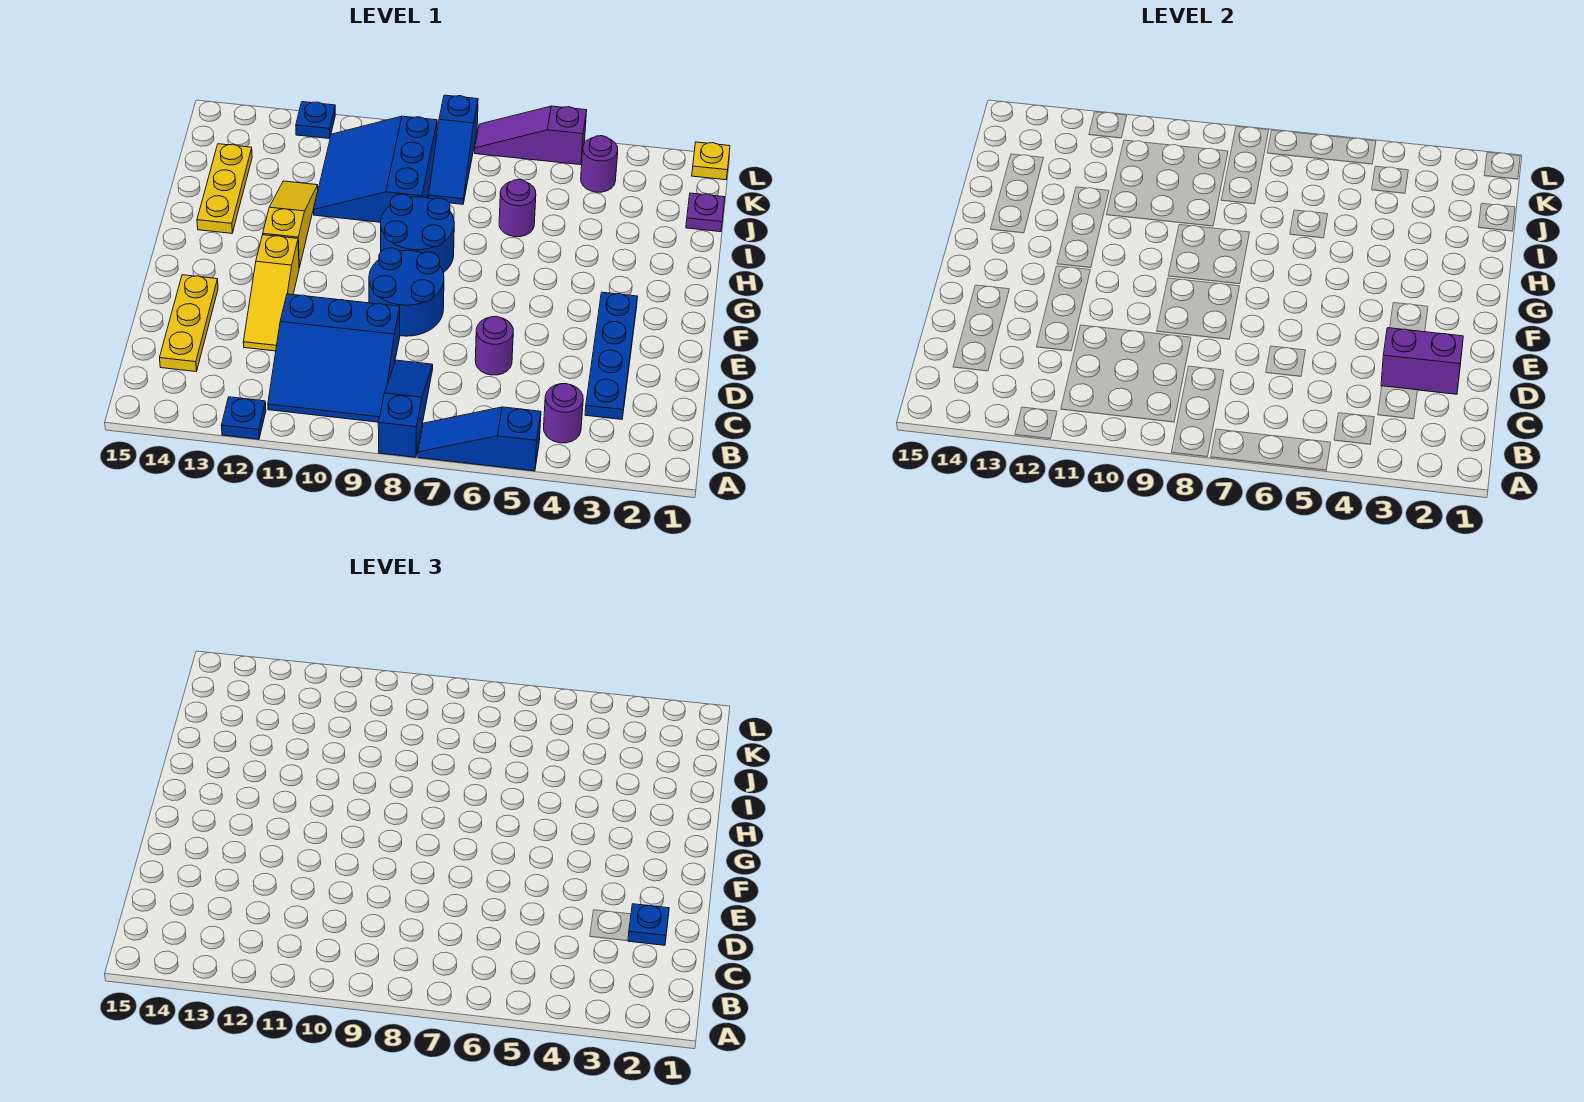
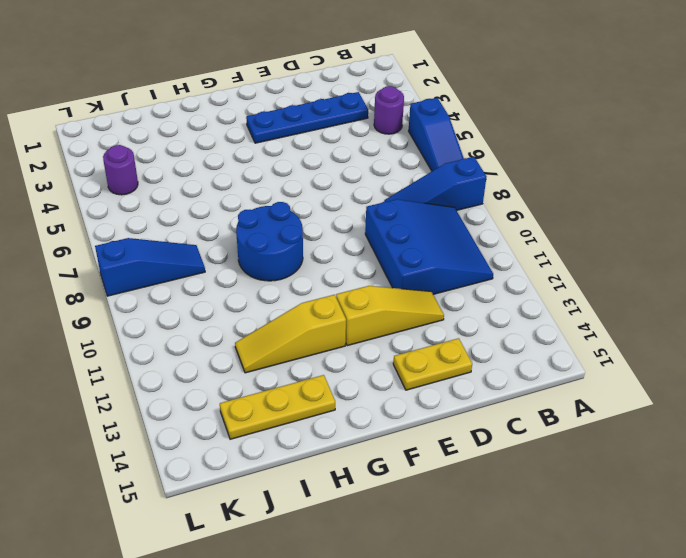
yellow plate D14:E14 level 1 -> yellow plate C14:E14 level 1
none -> blue plate A12 level 1
none -> purple round brick D6 level 1
none -> blue round brick E8:F9 level 1

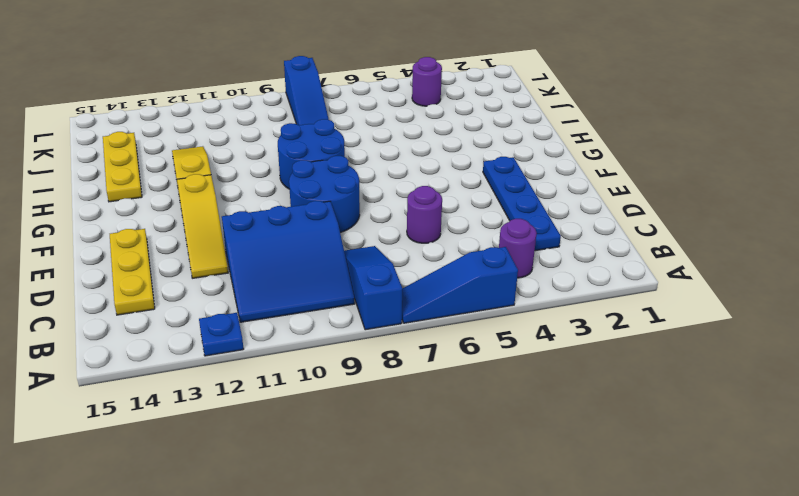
none -> purple round brick I6 level 1
none -> blue slope I9:K11 level 1 top 9
none -> purple plate J1 level 1

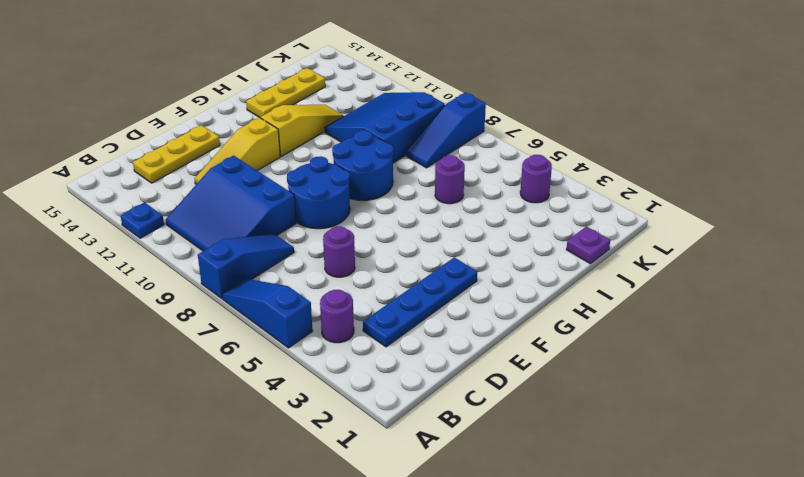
none -> yellow plate L1 level 1
none -> purple slope L5:L7 level 1 top 5
none -> blue plate L12 level 1

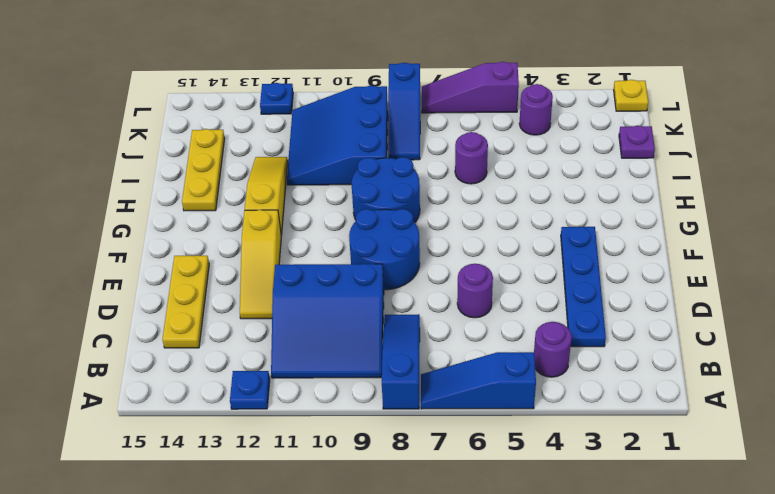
none -> purple brick D2:D3 level 2
none -> blue plate D2 level 3

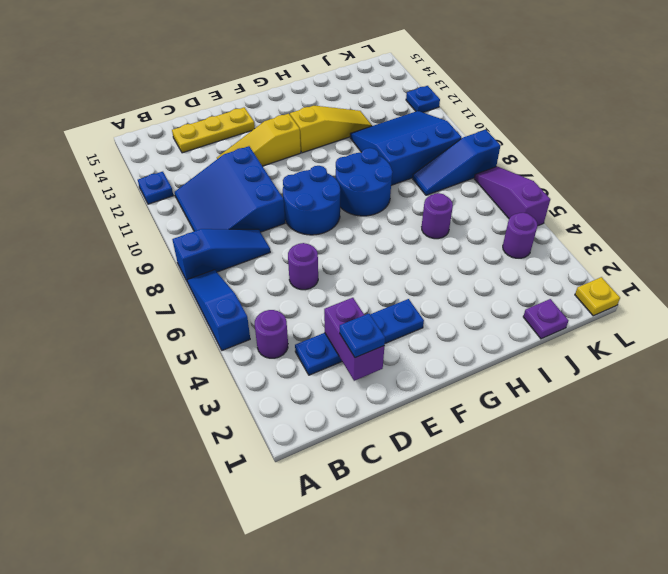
none -> yellow plate H14:J14 level 1

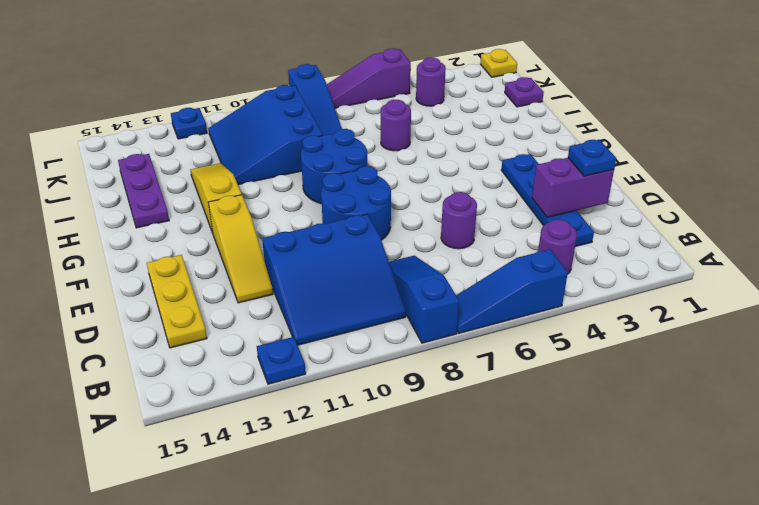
purple plate H14:J14 level 1 -> yellow plate H14:J14 level 1

